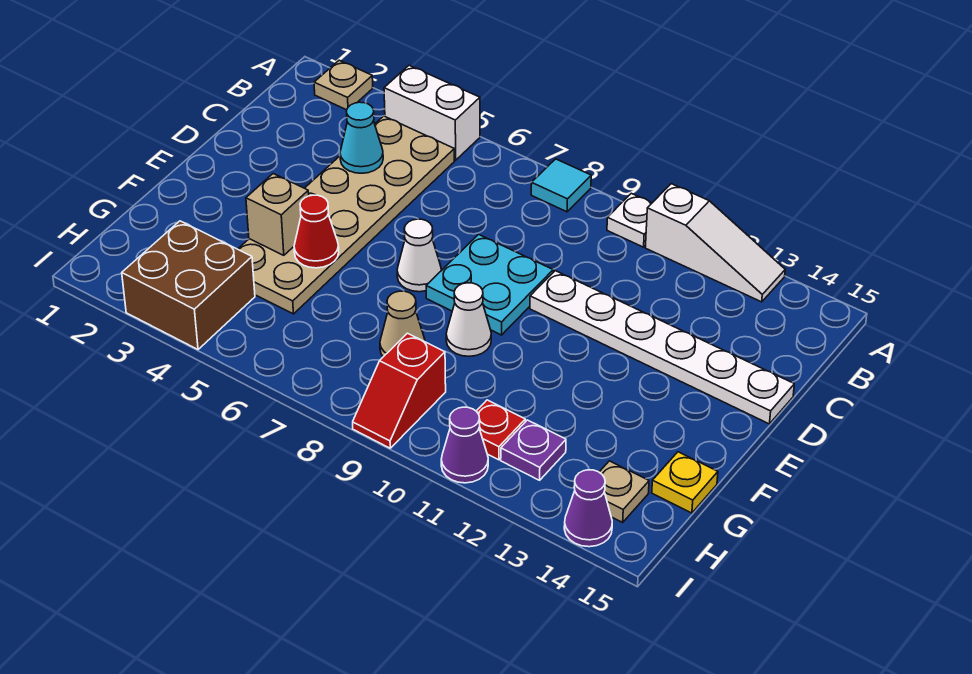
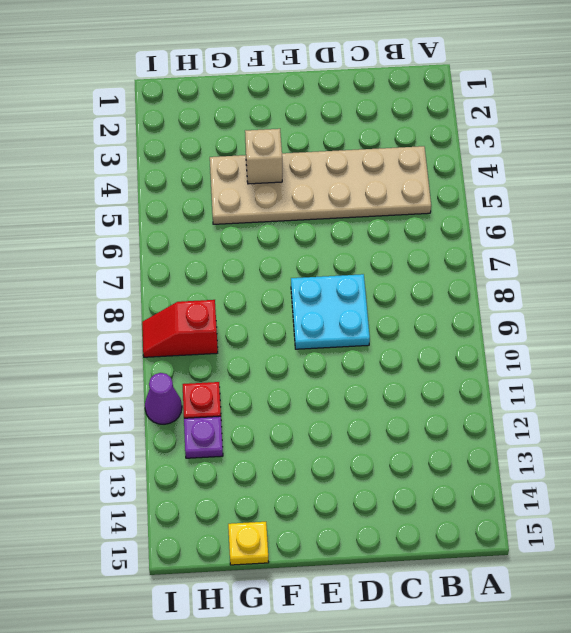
none -> tan plate A2 level 1
none -> white brick A4:A5 level 1
none -> cyan tile A8 level 1

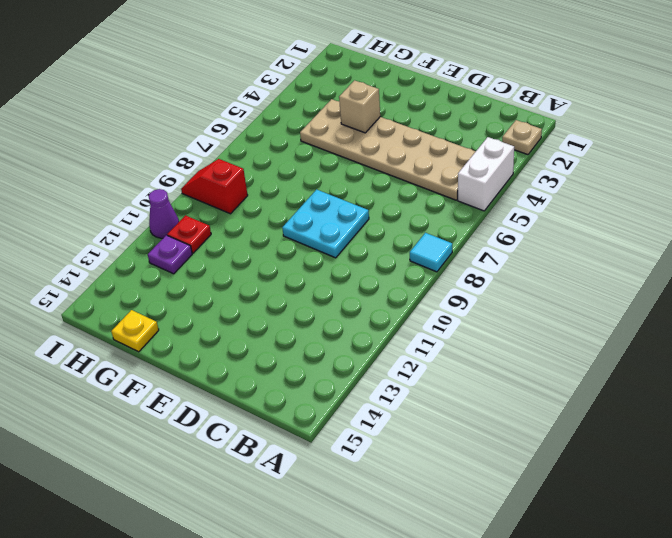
none -> white plate A10 level 1
none -> white slope A11:A13 level 1 top 11
none -> white plate D10:D15 level 1

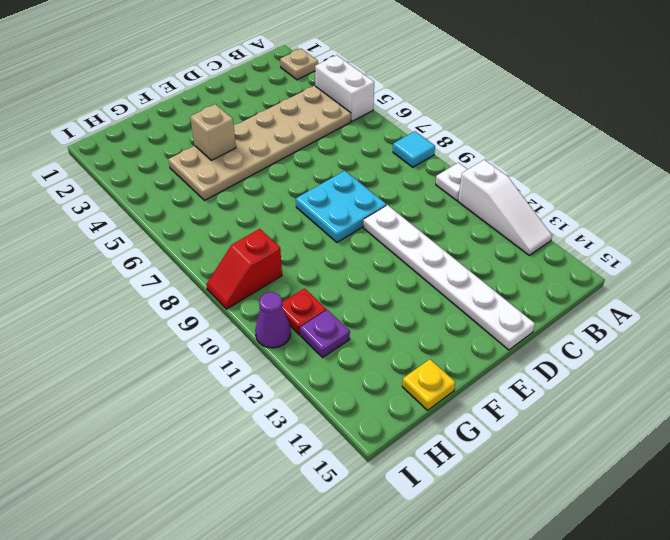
none -> white cone E7 level 1
none -> white cone F9 level 1
none -> tan cone G8 level 1

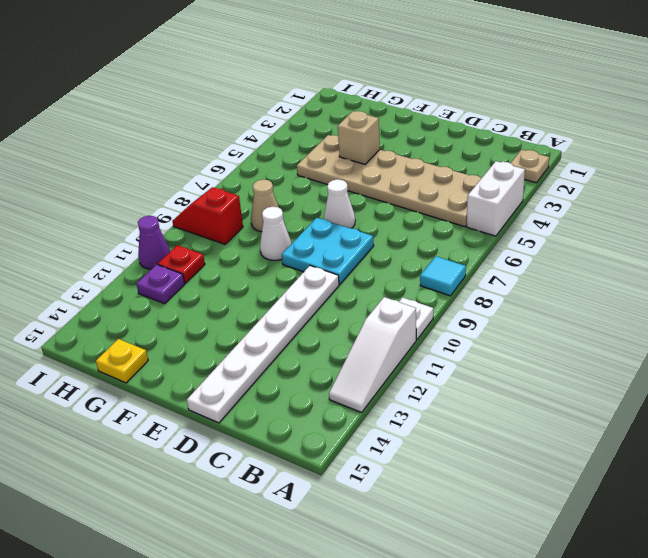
none -> brown brick H3:I4 level 1
none -> tan plate H14 level 1
none -> purple cone I14 level 1

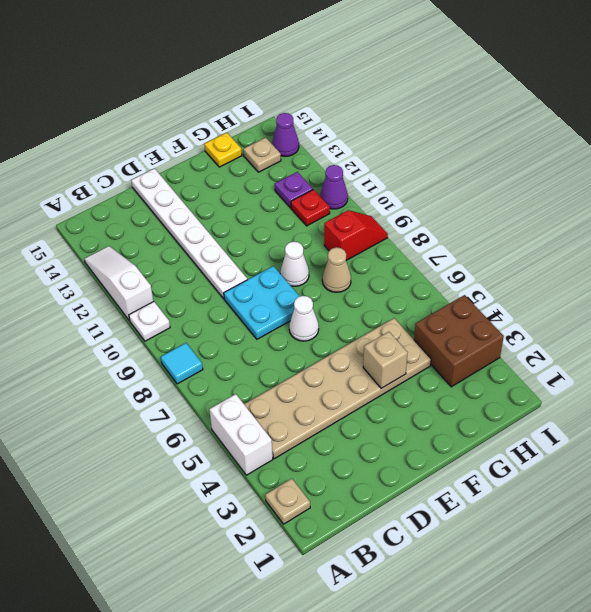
none -> cyan cone C4 level 2
none -> red cone F5 level 2

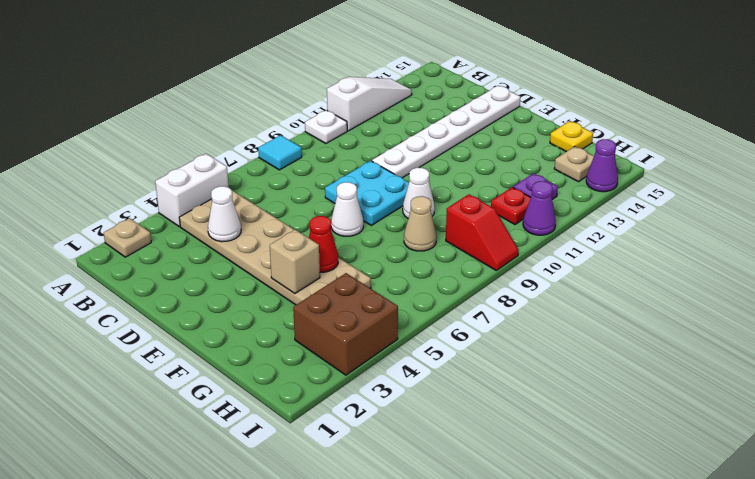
white cone C4 level 2 -> cyan cone C4 level 2

